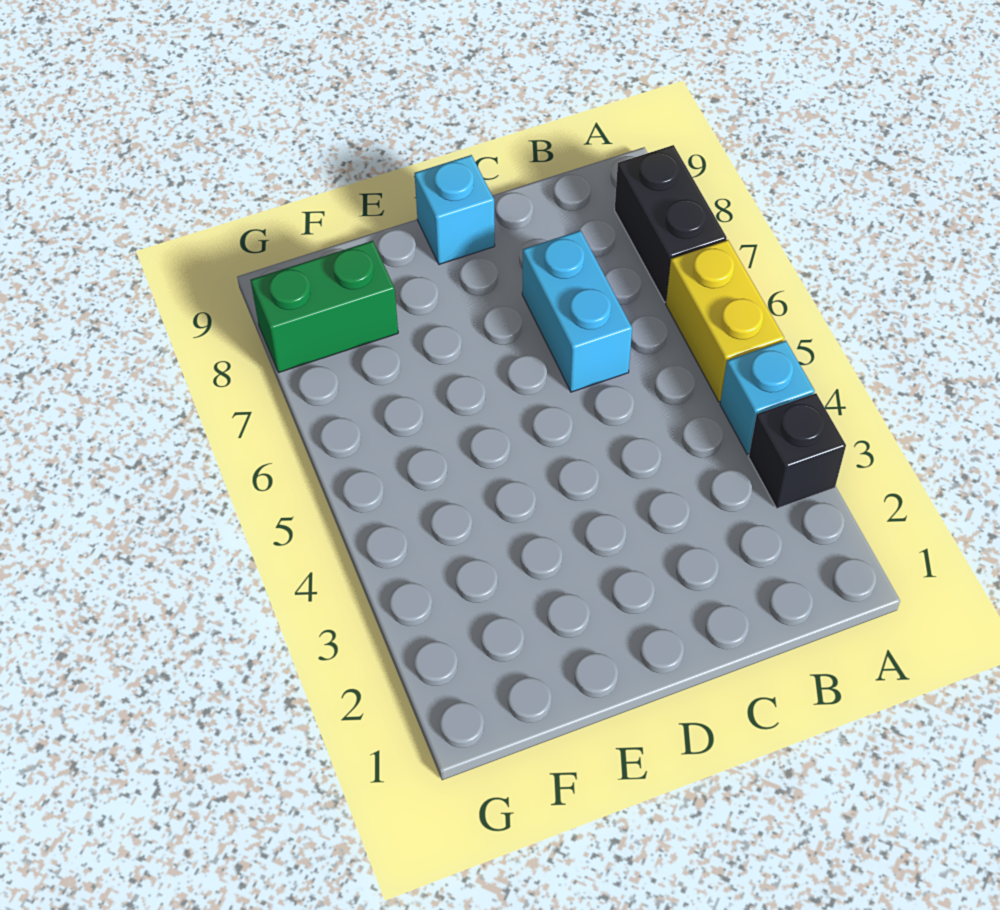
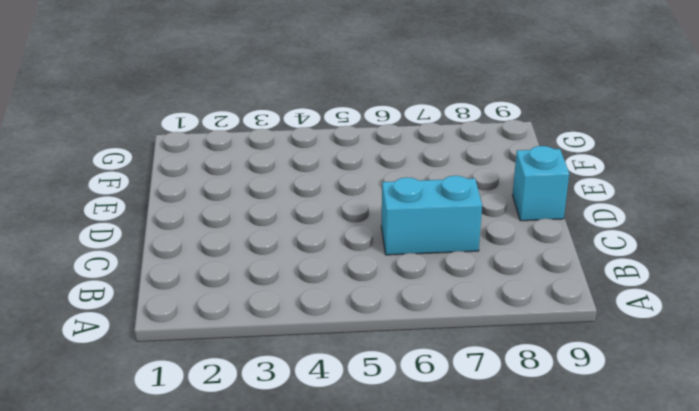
none -> black brick A3 level 1
none -> cyan brick A4 level 1

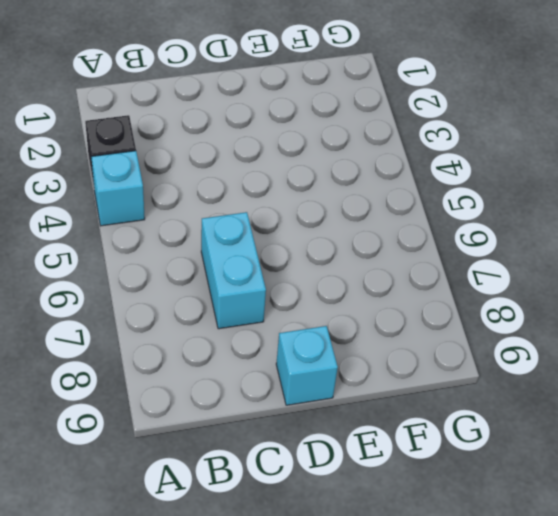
none -> yellow brick A5:A6 level 1
none -> black brick A7:A8 level 1

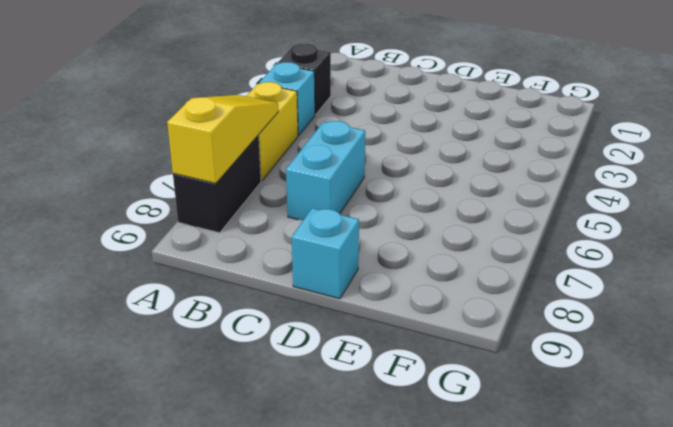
yellow slope A6:A8 level 2 top 8 -> none
none -> green brick F8:G8 level 1

